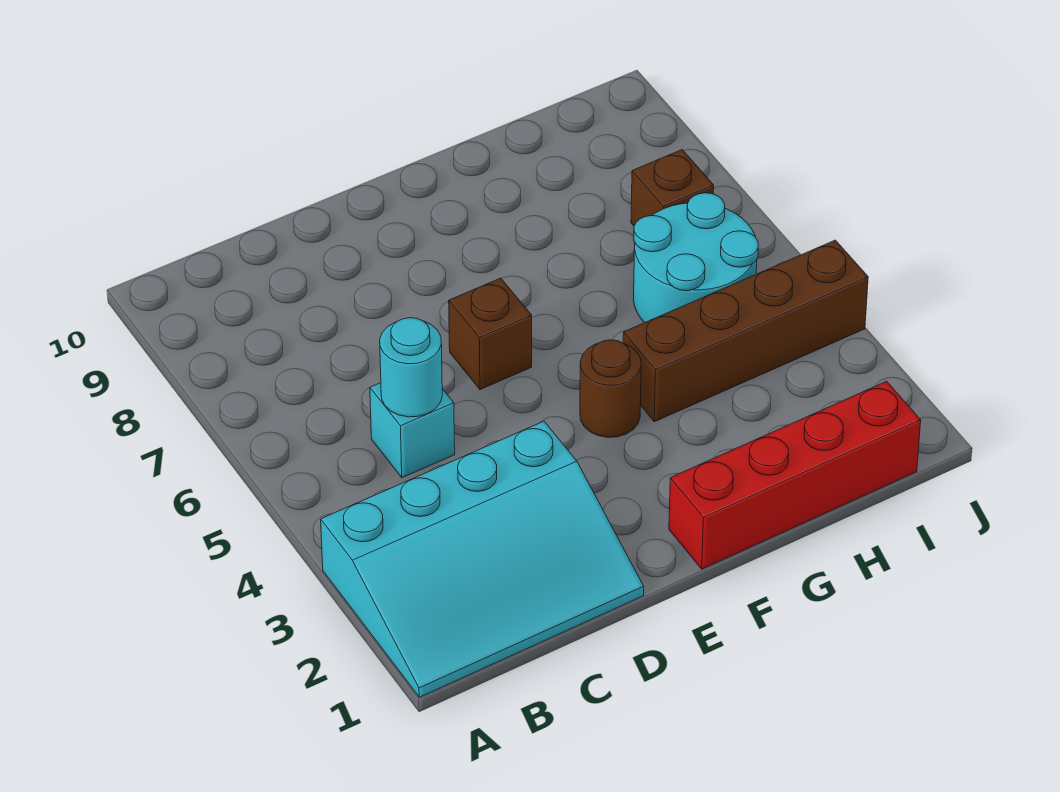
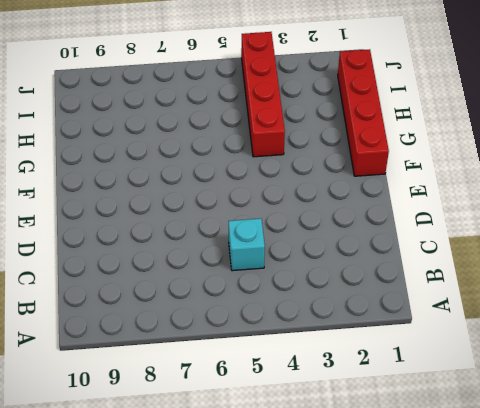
red brick G4:J4 level 1 -> brown brick G4:J4 level 1
none -> cyan slope A1:D3 level 1 top 3
none -> brown brick E6 level 1

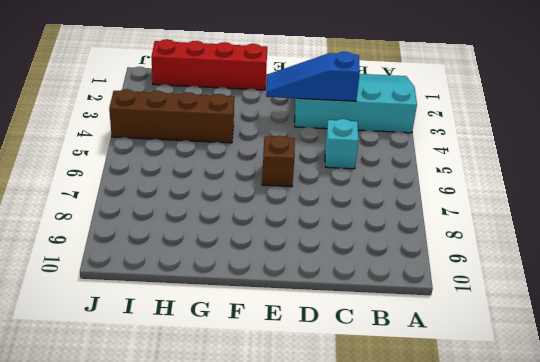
blue slope C3:E3 level 2 top C -> none
none -> brown round brick F4 level 1
none -> cyan round brick H5:I6 level 1

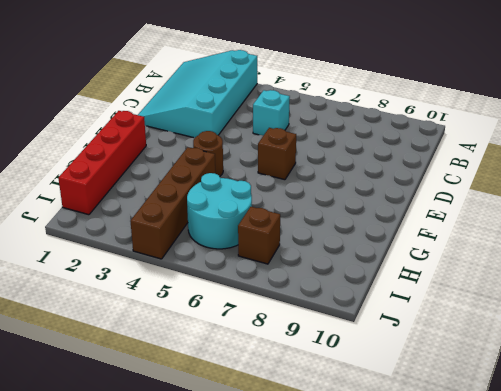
none -> cyan round brick C5 level 2

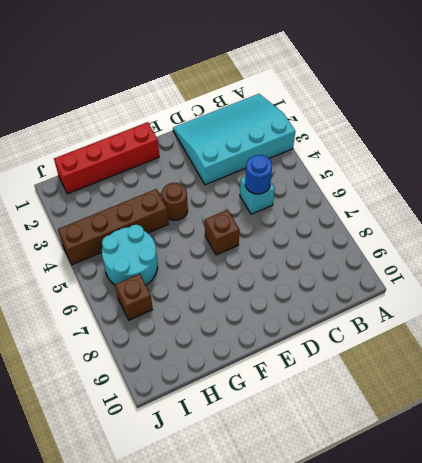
blue round brick C5 level 2 -> cyan round brick C5 level 2

